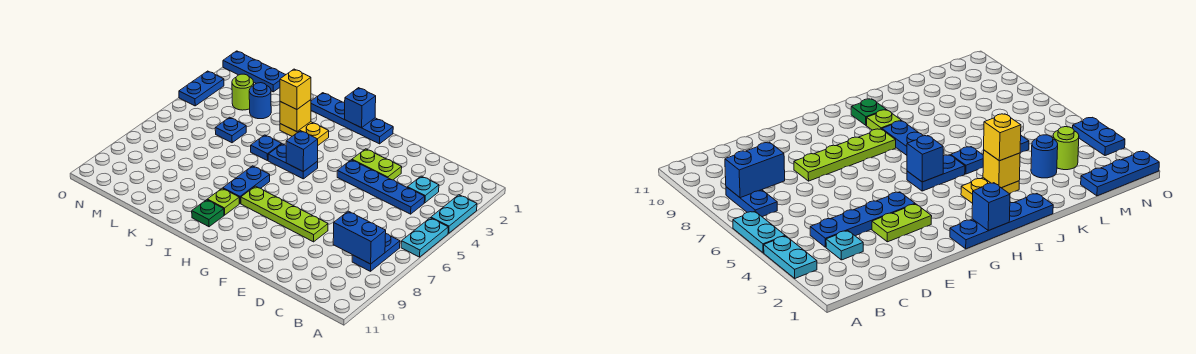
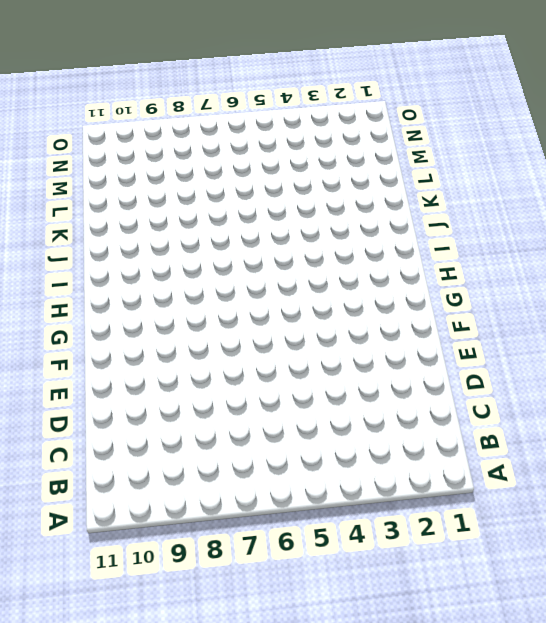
none -> cyan plate A3:A4 level 1
none -> cyan plate A5:A6 level 1
none -> blue plate B7:B8 level 1

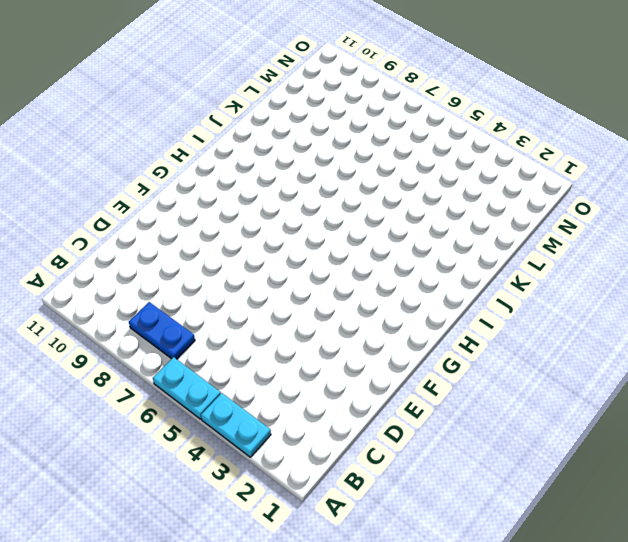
none -> cyan plate C3 level 1
none -> blue plate C4:F4 level 1
none -> lime plate E3:F3 level 1

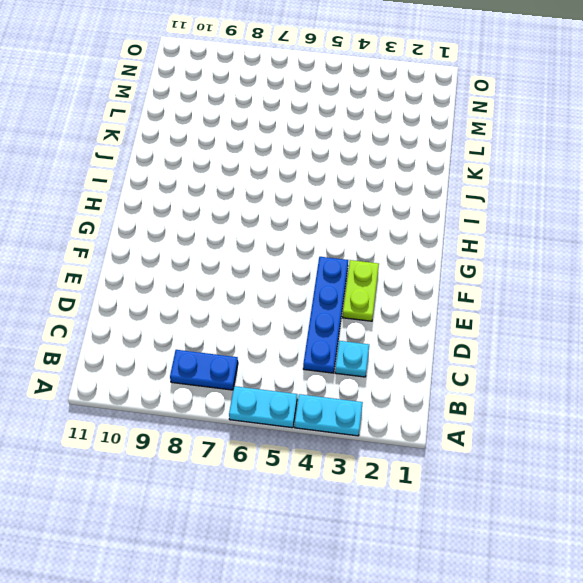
none -> lime plate E8:H8 level 1
none -> blue plate G1:J1 level 1
none -> blue plate H5:I5 level 1

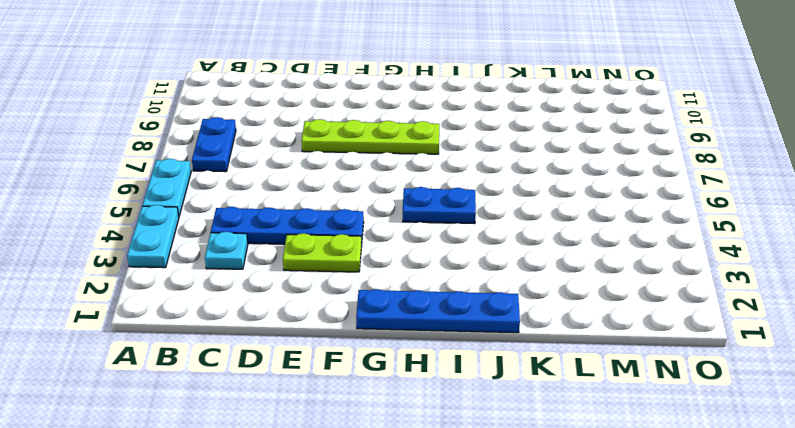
none -> yellow plate I3:J3 level 1
none -> blue plate I7:I8 level 1
none -> lime plate I9 level 1

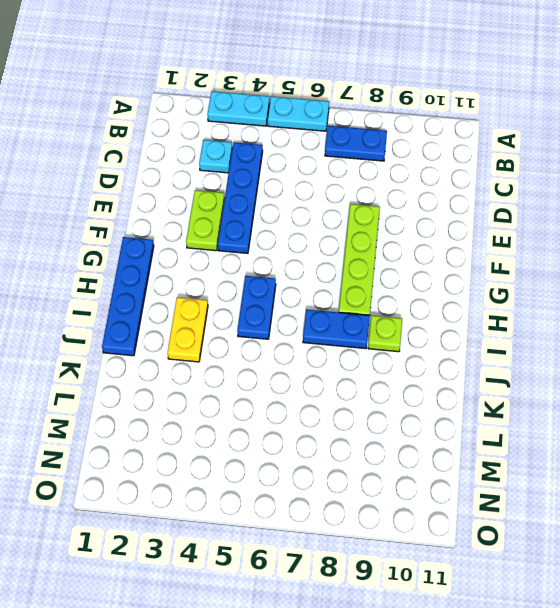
none -> green plate I10 level 1
none -> blue plate J5 level 1
none -> blue round brick L3 level 1

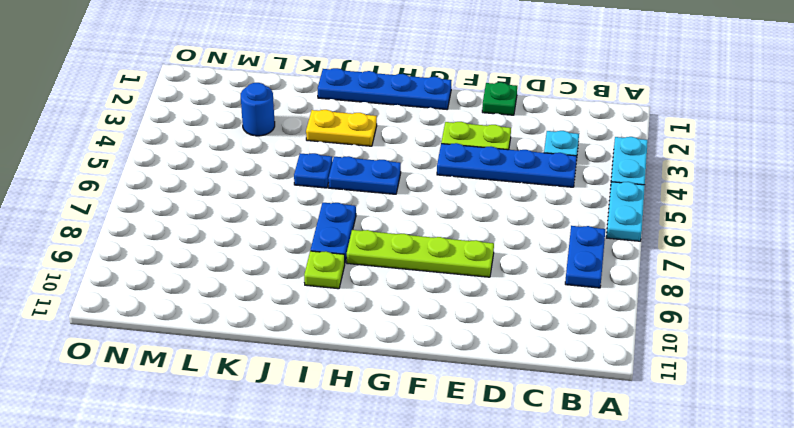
green plate E1 level 1 -> green plate I10 level 1
none -> blue plate L5 level 1
none -> blue plate M1:O1 level 1
none -> lime round brick M3 level 1

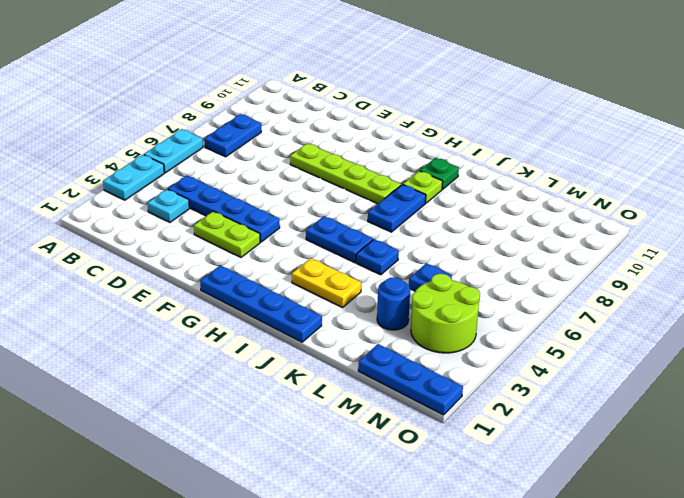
lime round brick M3:N4 level 1 -> lime round brick M3 level 1
none -> blue plate O3:O4 level 1
none -> blue brick B8:C8 level 2
none -> blue brick H1 level 2

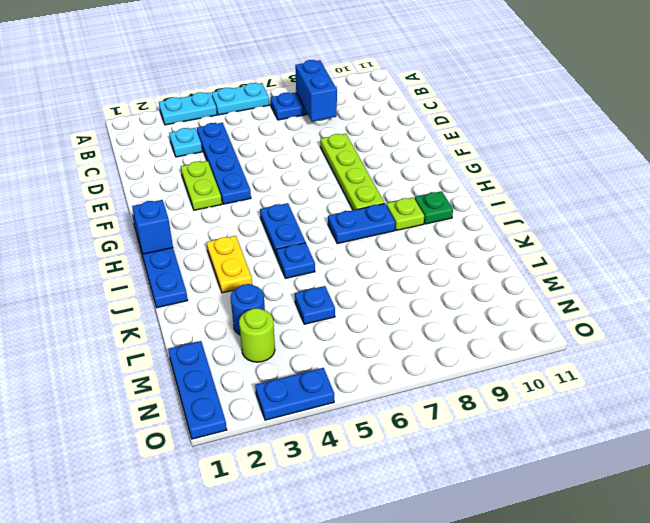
none -> blue brick H5 level 2
none -> yellow brick J3 level 2
none -> yellow brick J3 level 3

